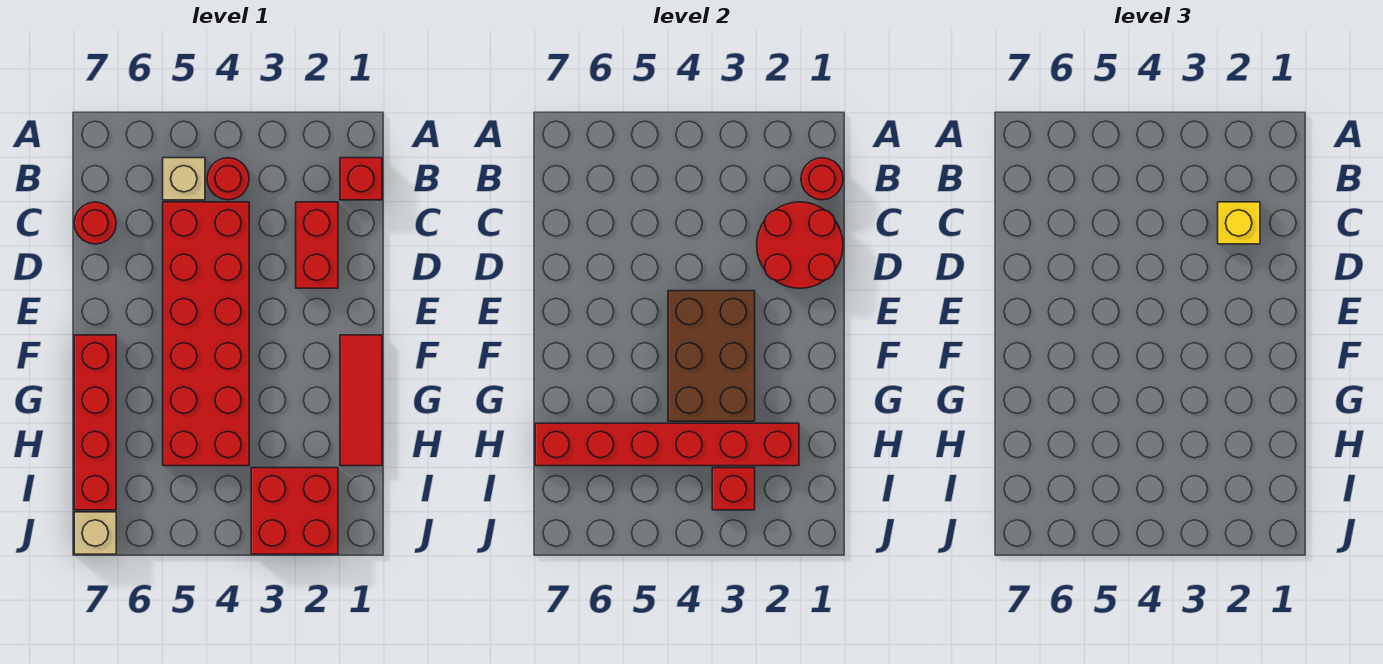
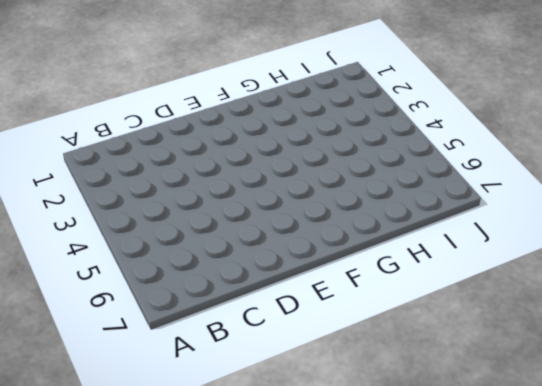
none -> red brick B1 level 1
none -> red round brick B4 level 1
none -> tan brick B5 level 1

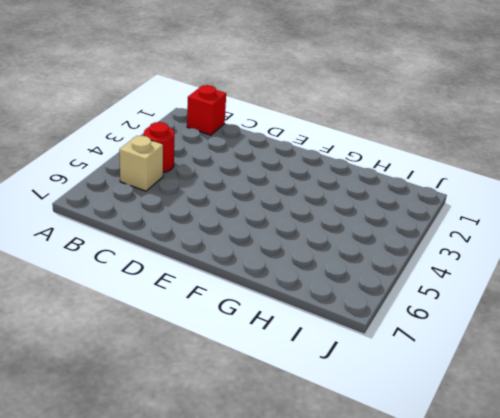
none -> red brick C2:D2 level 1
none -> red brick C4:H5 level 1
none -> red round brick C7 level 1

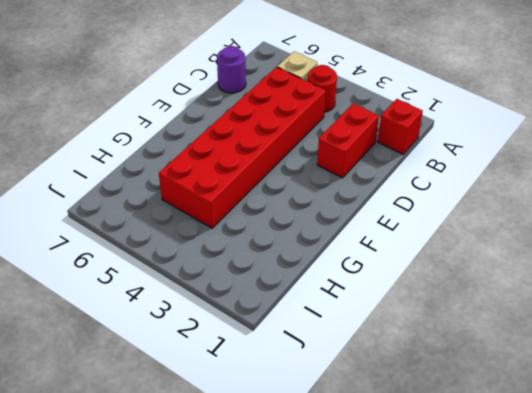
purple round brick C7 level 1 -> red round brick C7 level 1
none -> red tile F1:H1 level 1
none -> red brick F7:I7 level 1
none -> red brick I2:J3 level 1

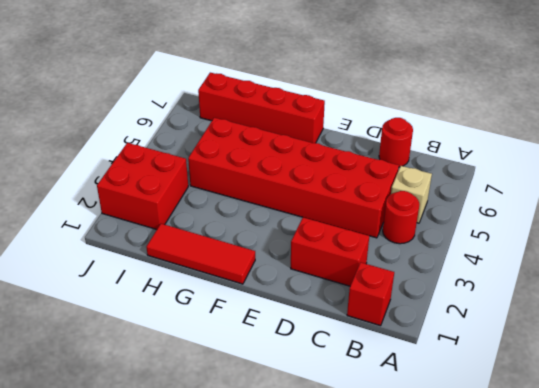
none -> tan brick J7 level 1
none -> red round brick B1 level 2
none -> red round brick C1:D2 level 2

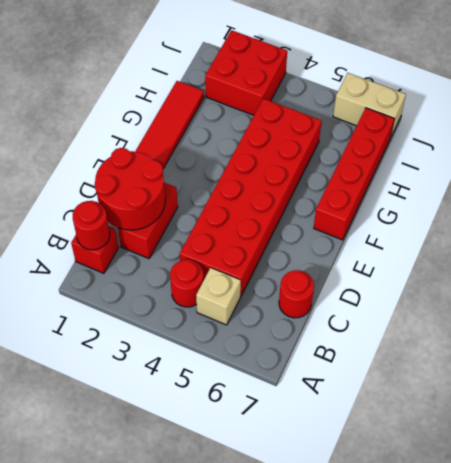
tan brick J6:J7 level 1 -> tan brick J7 level 1
none -> brown brick E3:G4 level 2
none -> red brick H2:H7 level 2
none -> red brick I3 level 2

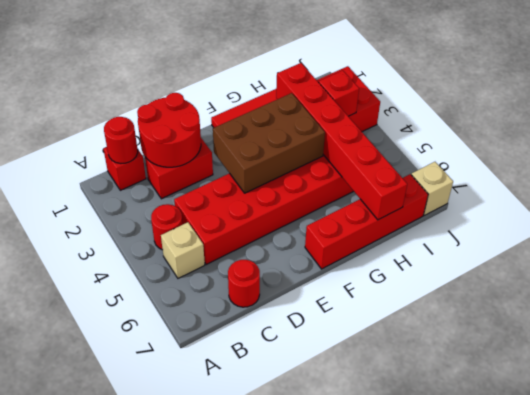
none -> yellow brick C2 level 3

